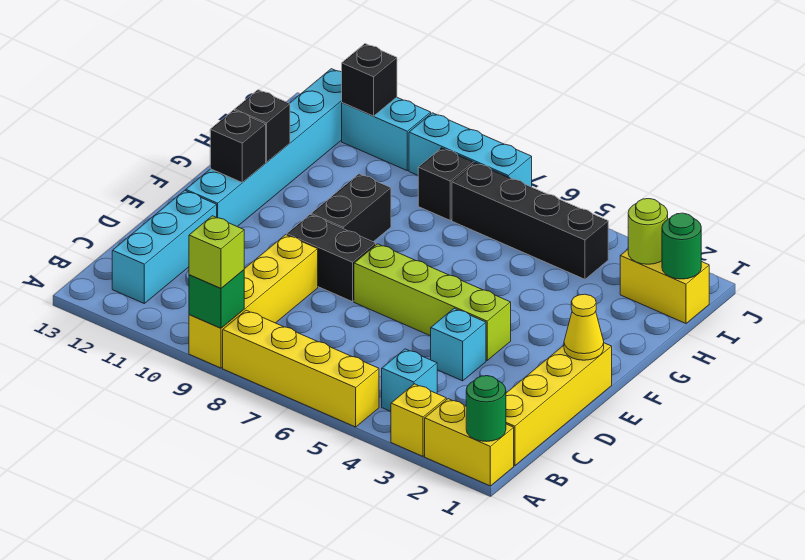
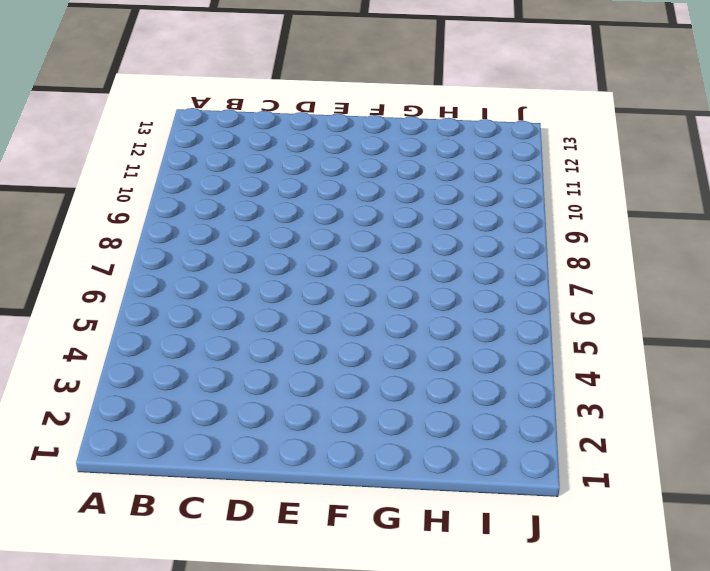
none -> yellow brick A1:A2 level 1
none -> yellow brick A3 level 1
none -> yellow brick A5:A8 level 1

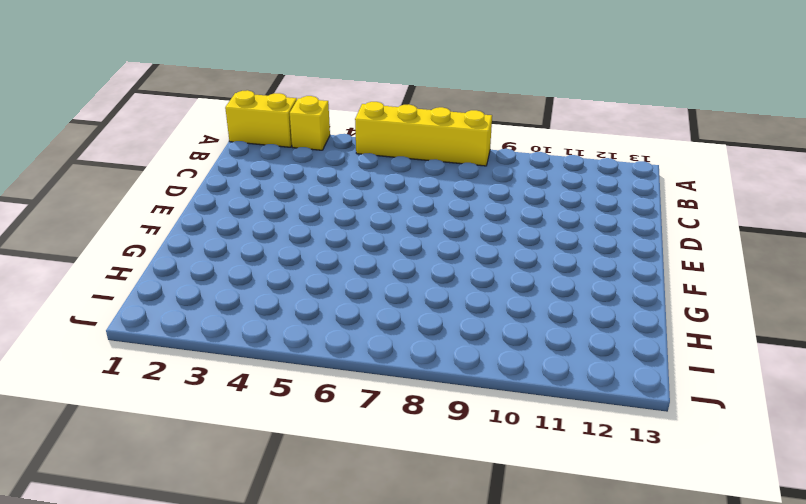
none -> yellow brick A9:D9 level 1
none -> yellow brick B1:E1 level 1
none -> cyan brick B4 level 1

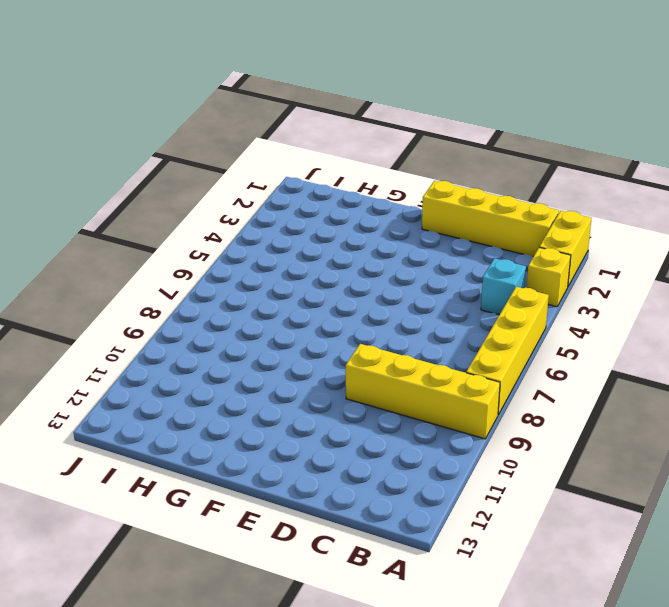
none -> cyan brick B12:D12 level 1
none -> cyan brick D4 level 1
none -> lime brick E4:E7 level 1

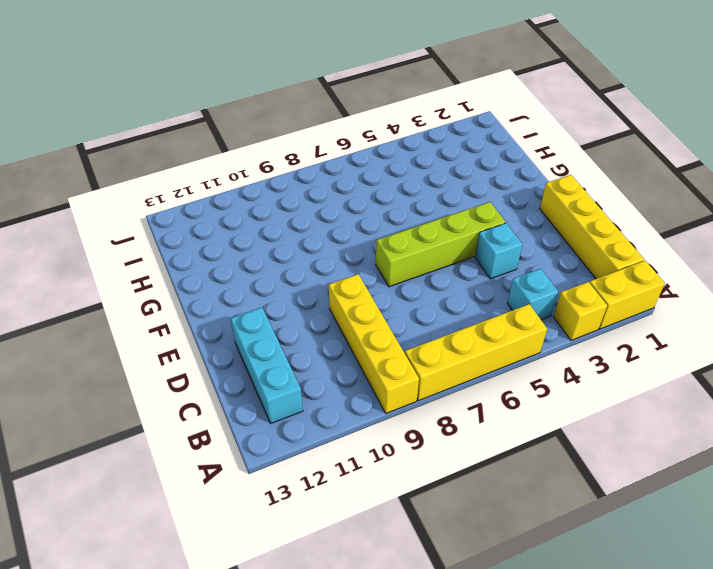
none -> black brick E8:E9 level 1
none -> cyan brick E12:J12 level 1
none -> black brick F9:G9 level 1

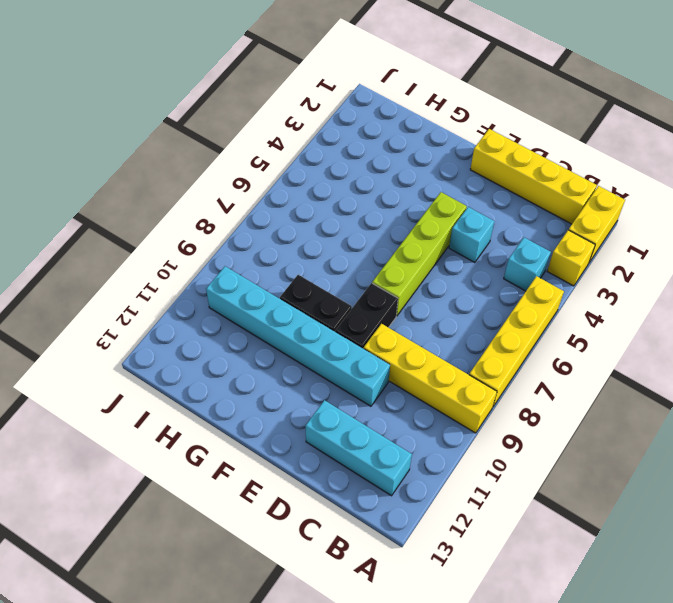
cyan brick D10:I10 level 1 -> cyan brick E12:J12 level 1
none -> yellow brick I1:I2 level 1
none -> black brick I4:I7 level 1
none -> black brick I8 level 1

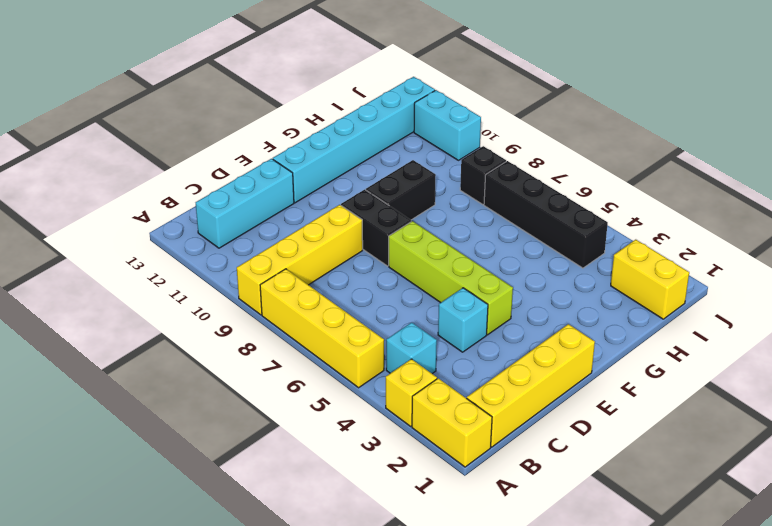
none -> cyan brick J7:J9 level 1
none -> green round brick A1 level 2
none -> green brick A9 level 2

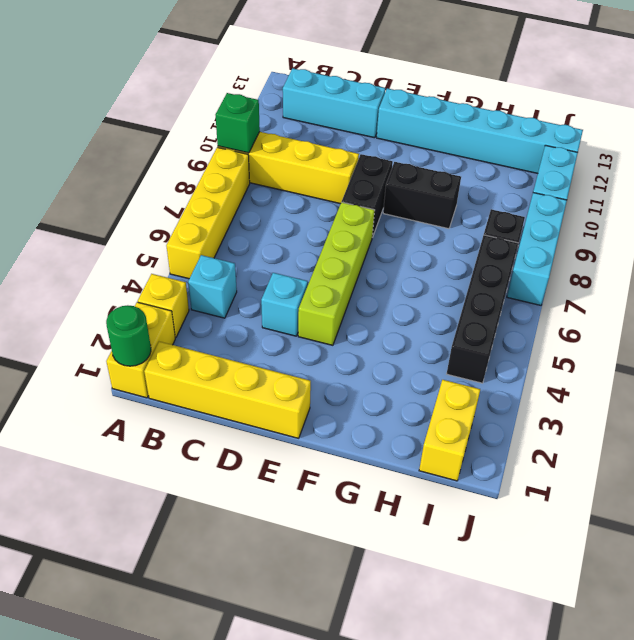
none -> yellow cone E1 level 2
none -> black brick F12 level 2
none -> black brick G12 level 2

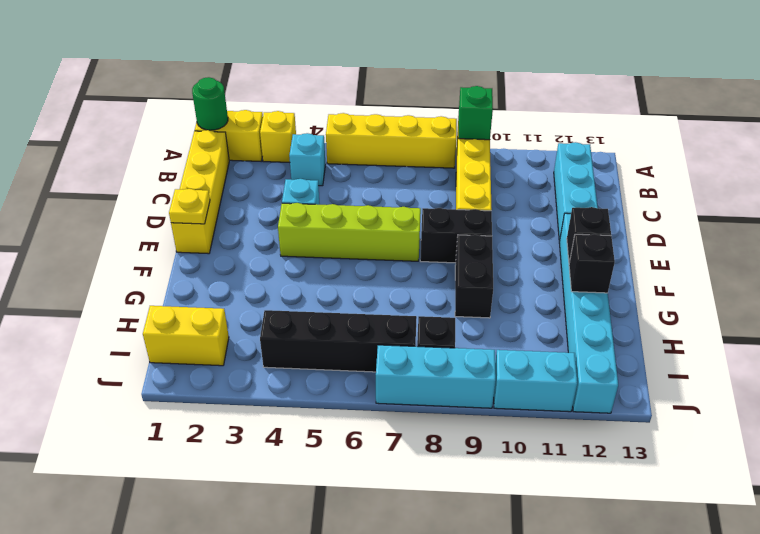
yellow plate E1 level 2 -> yellow cone E1 level 2
none -> green round brick I1 level 2
none -> lime round brick I2 level 2
none -> black brick J11 level 2

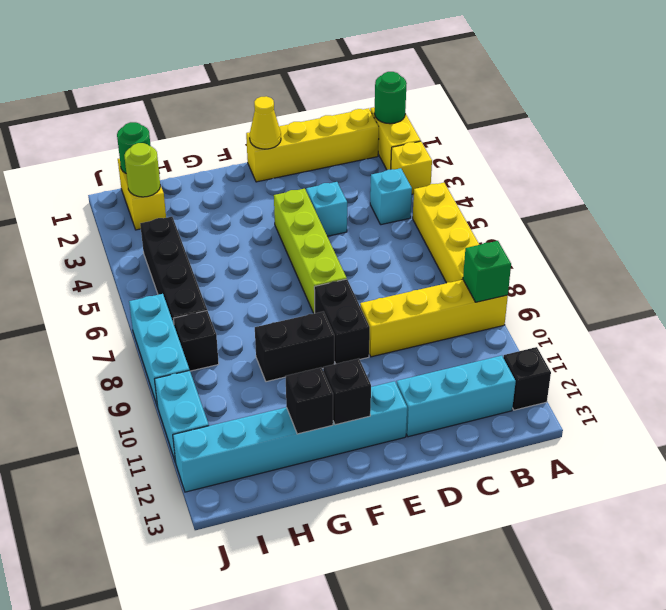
black brick A12 level 1 -> black brick J11 level 2
none -> lime brick A9 level 3

